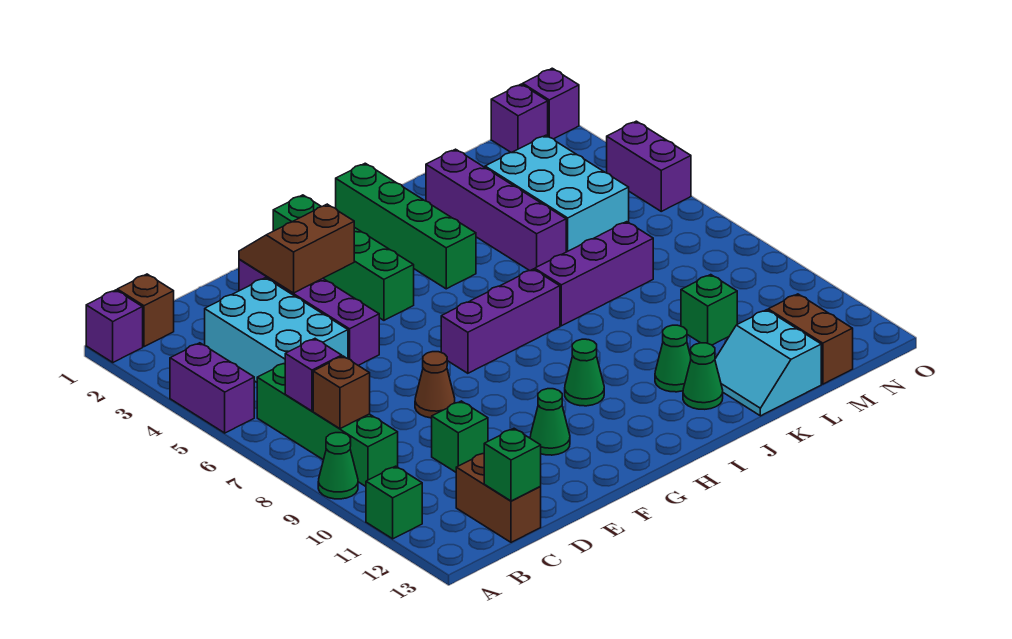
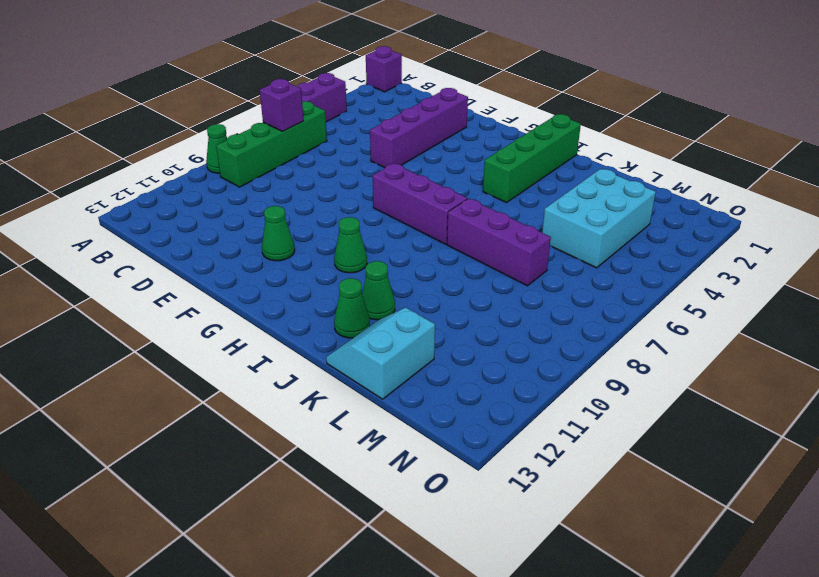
none -> green brick A11 level 1
none -> brown brick B1 level 1
none -> cyan brick C3:D5 level 1
none -> brown brick C12:C13 level 1

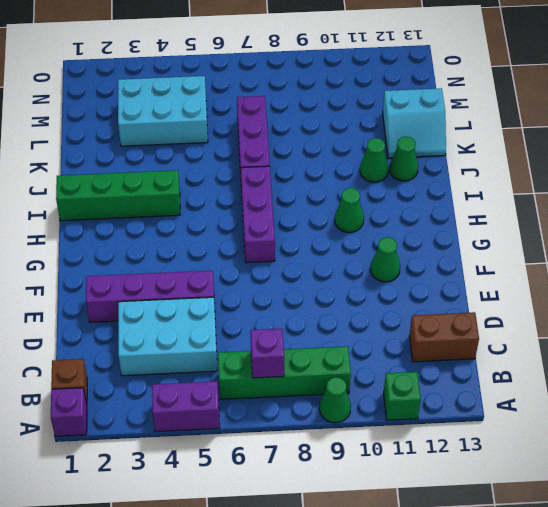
none -> green brick D10 level 1
none -> brown cone E8 level 1
none -> green brick G1:G4 level 1
none -> purple brick K2:K5 level 1

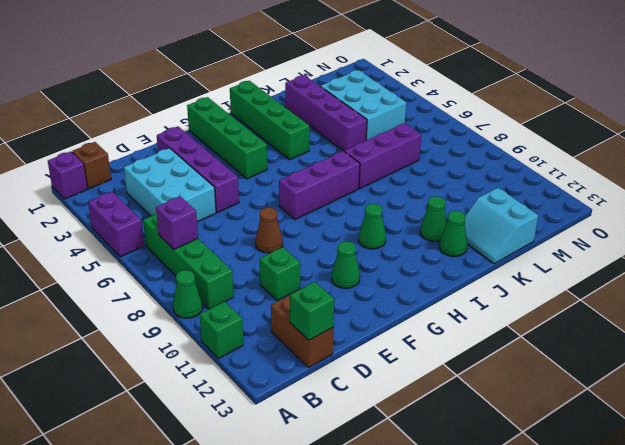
none -> green brick L10 level 1
none -> brown brick M12:M13 level 1
none -> purple brick N1 level 1
none -> purple brick O1 level 1

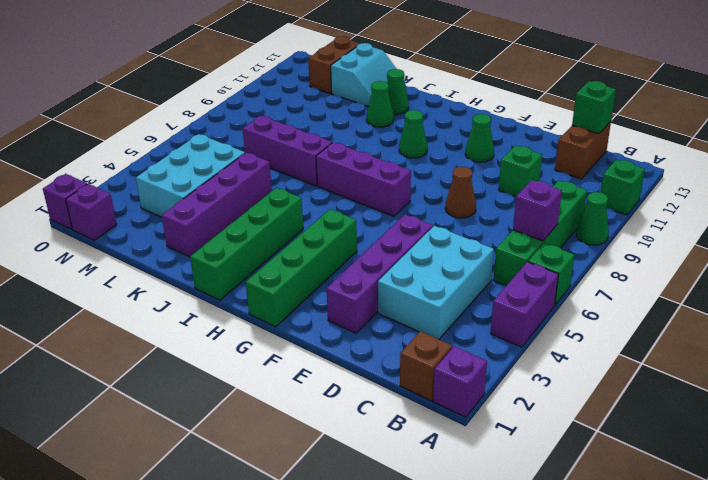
green brick A6 level 1 -> green brick L10 level 1
none -> purple brick O4:O5 level 1
none -> brown brick B8 level 2
none -> brown slope E2:F3 level 2 top 3

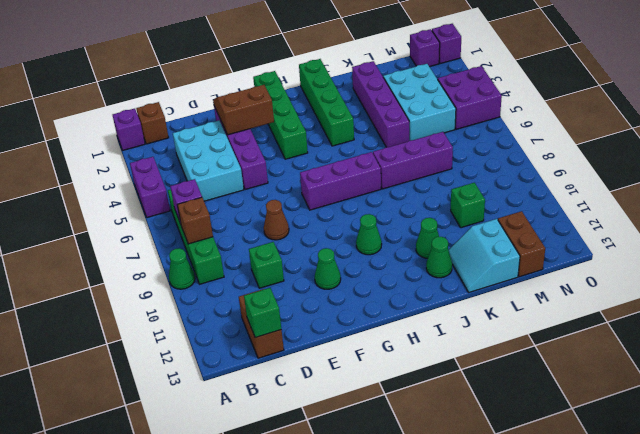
purple brick N4:O5 level 1 -> purple brick O4:O5 level 1
none -> green brick A11 level 1

